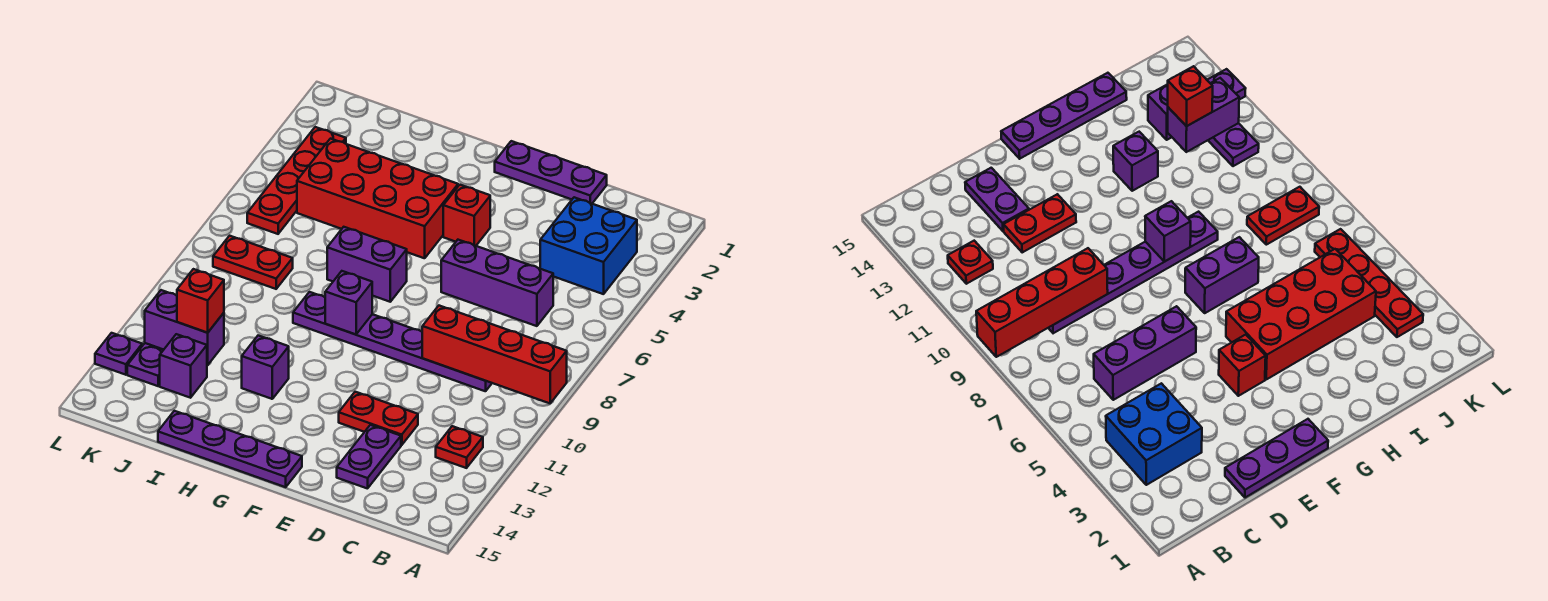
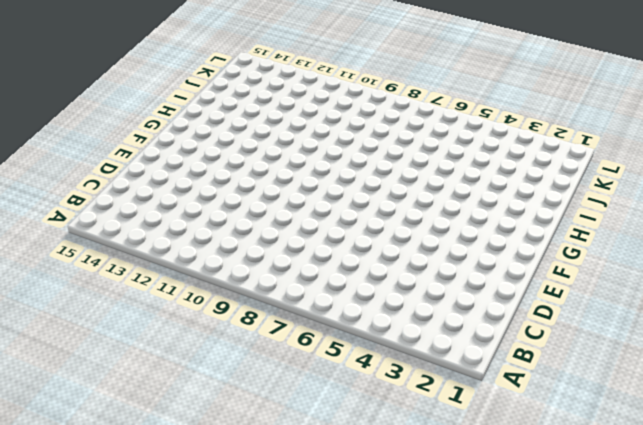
none -> blue brick B3:C4 level 1
none -> red plate B12 level 1
none -> purple brick C6:E6 level 1

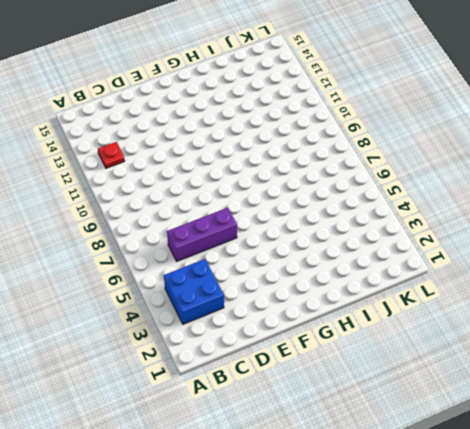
none -> purple plate C9:H9 level 1
none -> purple plate D1:F1 level 1
none -> red plate D12:E12 level 1

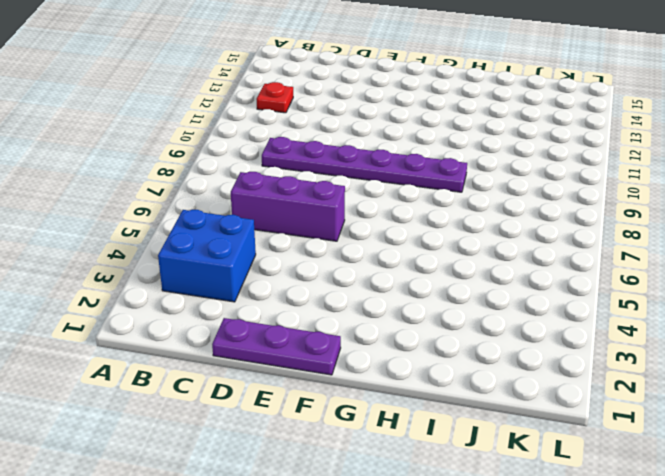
none -> red plate D12:E12 level 1
none -> purple plate D13:D14 level 1
none -> red brick F4 level 1

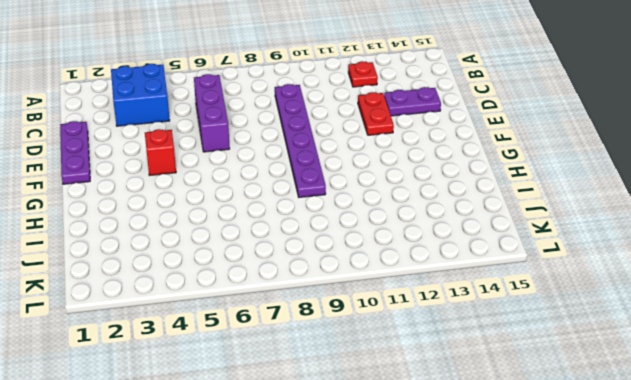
none -> purple plate F15:I15 level 1
none -> red brick G4:J5 level 1
none -> purple brick G7:H7 level 1

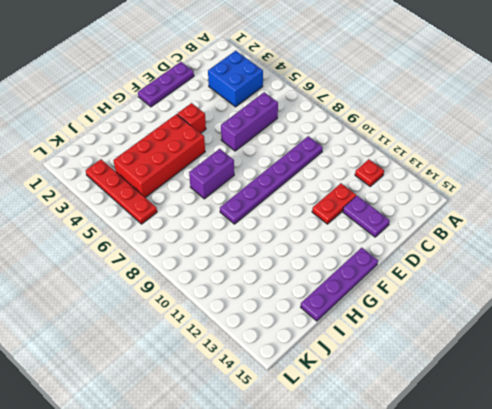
none -> purple brick H12 level 1
none -> red plate J8:K8 level 1
none -> purple brick J13 level 1

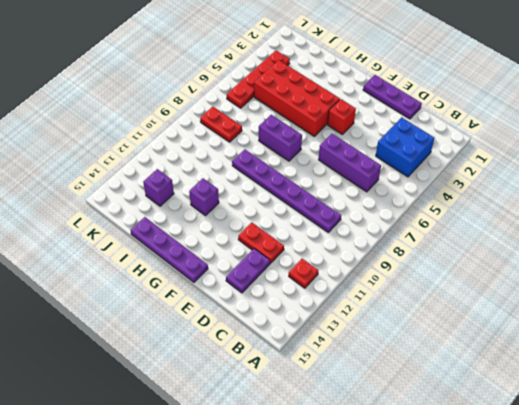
none -> purple plate K11:K13 level 1
none -> purple plate L13 level 1
none -> red brick A9:D9 level 2

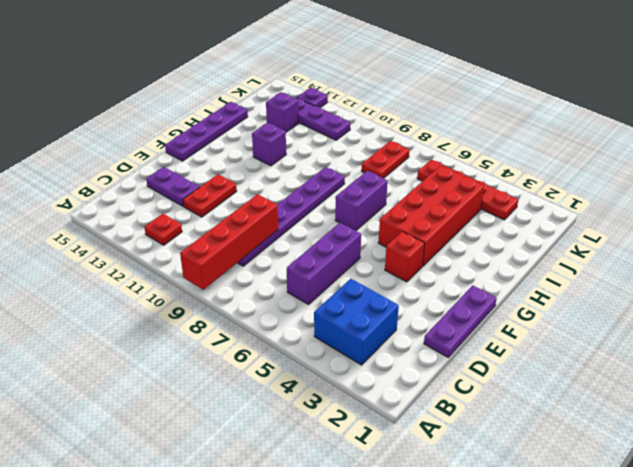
none -> purple brick G9 level 2
none -> purple brick J12:K12 level 2
none -> red brick J12 level 3

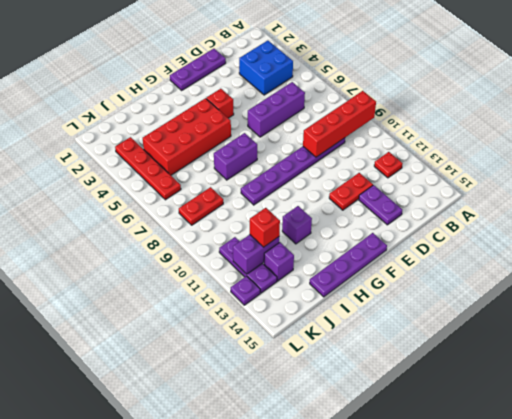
none -> purple brick G9 level 2

